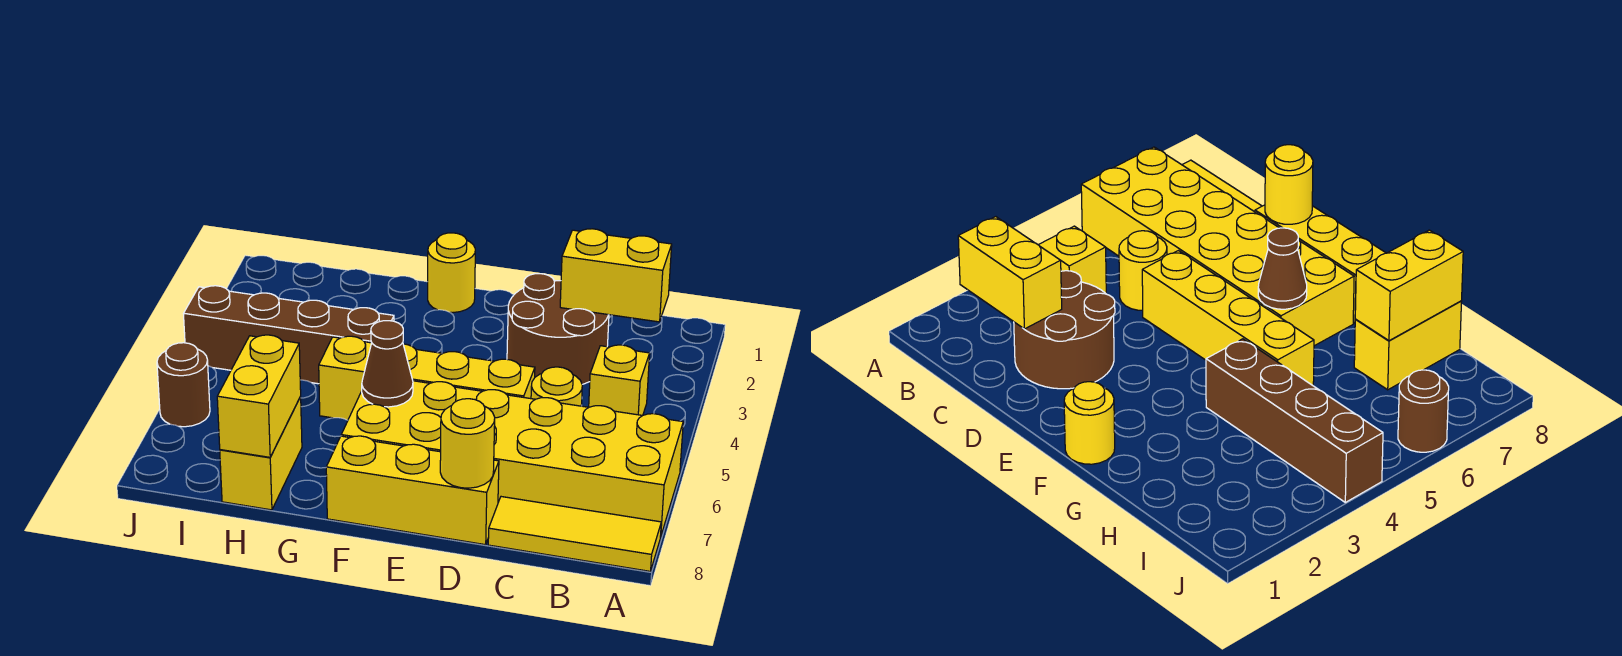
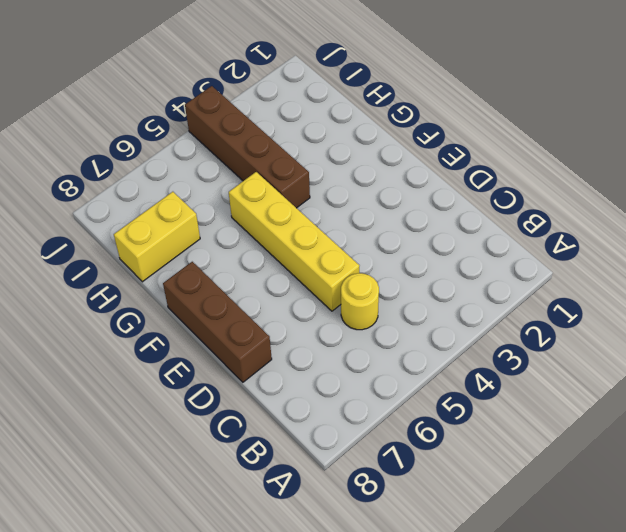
brown brick D8:F8 level 1 -> yellow brick D8:F8 level 1
none -> yellow brick A6:F7 level 1
none -> yellow tile A8:C8 level 1
none -> yellow brick B4 level 1

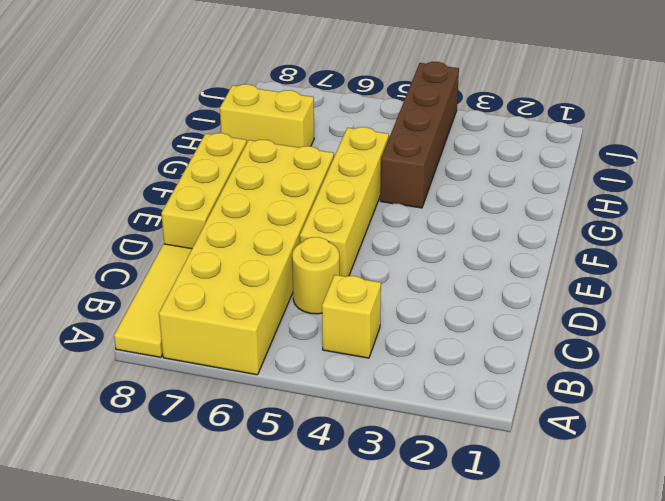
none -> brown round brick C2:D3 level 1
none -> yellow round brick F1 level 1
none -> brown round brick J6 level 1

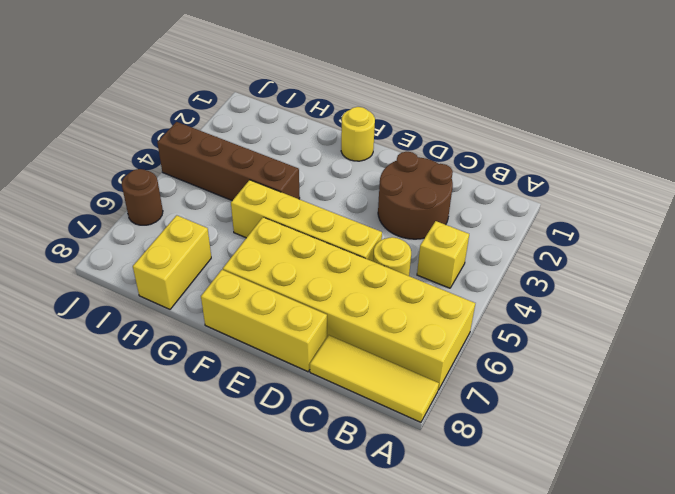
none -> yellow brick B2:C2 level 2
none -> yellow round brick D8 level 2
none -> brown cone F6 level 2

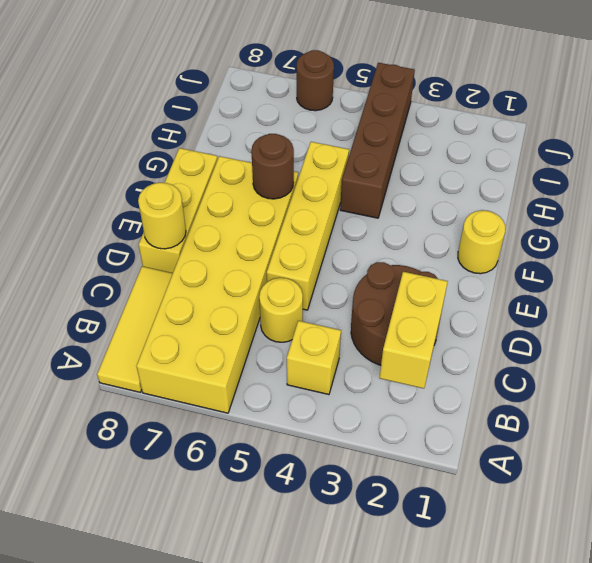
brown round brick F6 level 2 -> brown cone F6 level 2
none -> yellow brick H7:H8 level 1
none -> yellow brick H7:H8 level 2

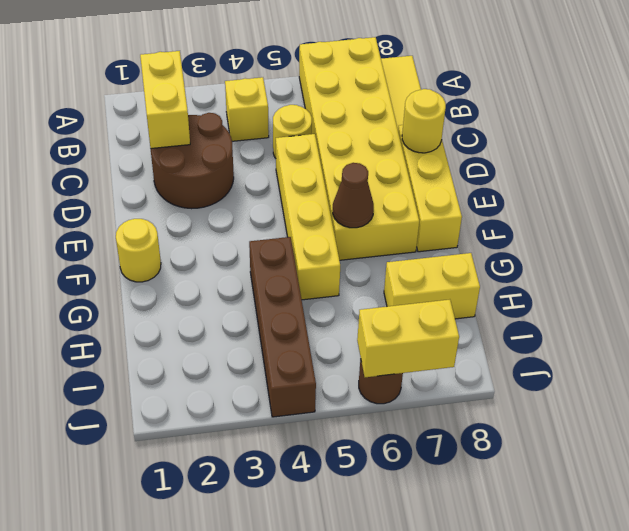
yellow brick J6:J7 level 2 -> yellow brick H7:H8 level 2

